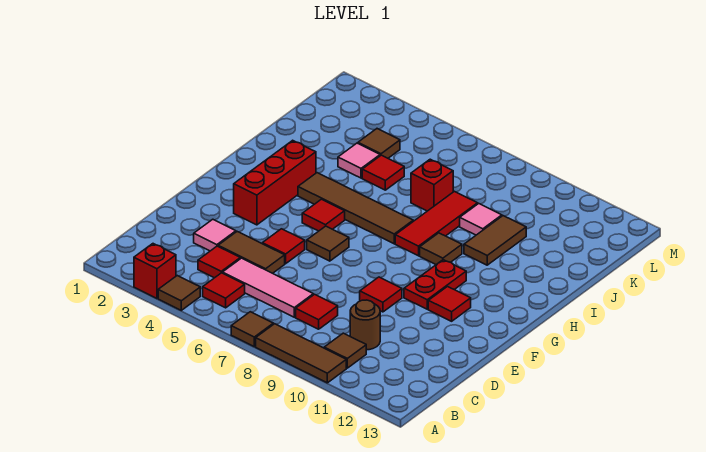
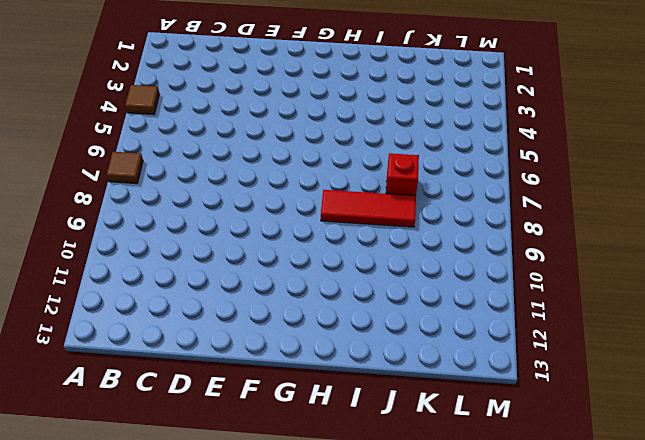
none -> red brick A3 level 1
none -> brown tile A8:A10 level 1
none -> red tile B5 level 1

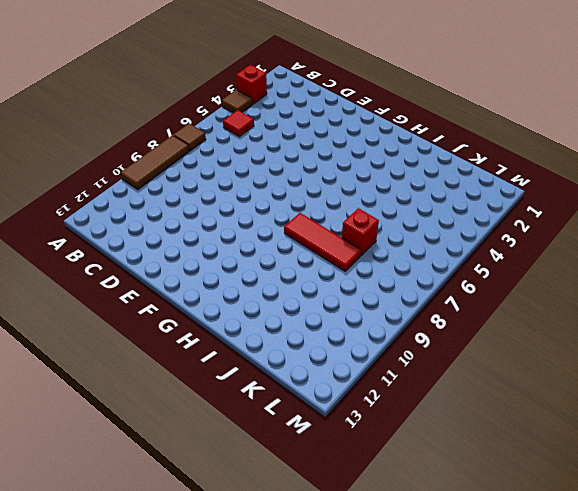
none -> brown tile B10 level 1
none -> red tile C4 level 1
none -> pink tile C5:C7 level 1

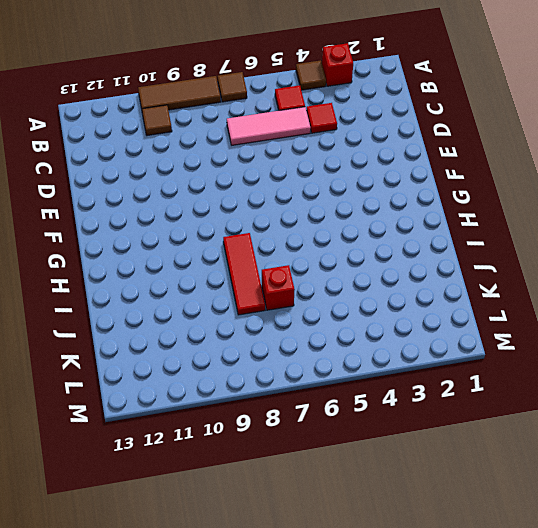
none -> red tile C8 level 1
none -> brown round brick C10 level 1
none -> pink tile D3 level 1

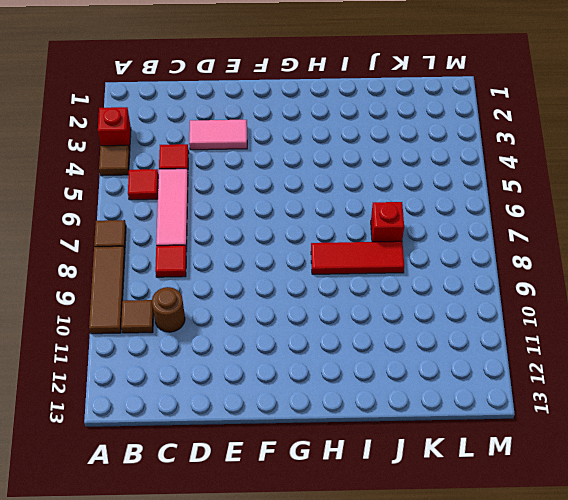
pink tile D3:E3 level 1 -> pink tile D3 level 1
none -> brown tile D4:D5 level 1
none -> red tile E5 level 1
none -> red tile E9 level 1

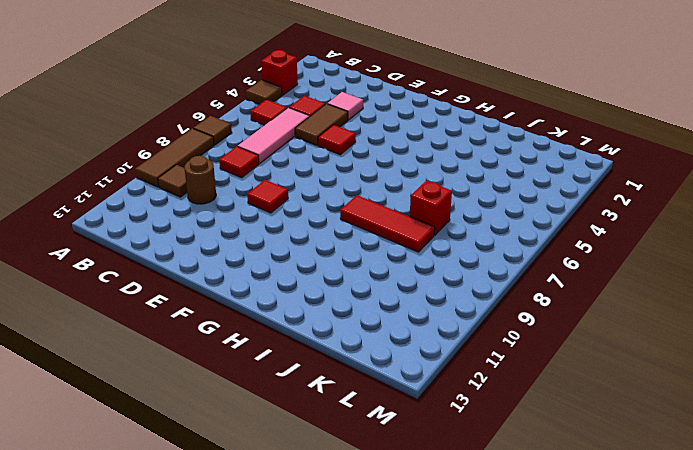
none -> red brick F3:H3 level 1
none -> brown tile F6 level 1
none -> red plate F10:G10 level 1

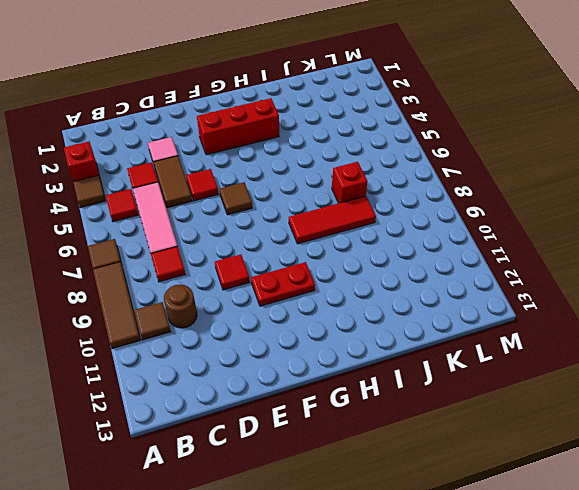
none -> red tile F11 level 1
none -> red tile G5 level 1
none -> brown tile H4:H7 level 1

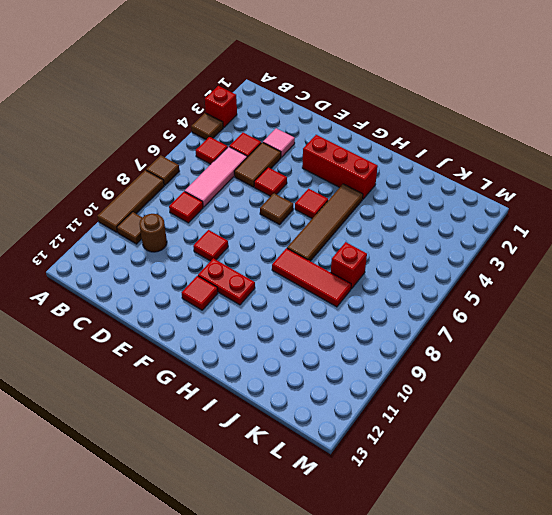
none -> brown tile H9 level 1
none -> brown tile I10:J10 level 1
none -> pink tile J4 level 1

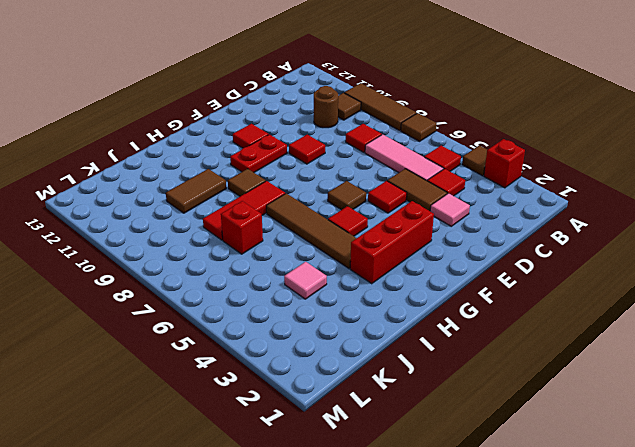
none -> red tile J5 level 1
none -> pink tile J9 level 1
none -> brown tile K4 level 1

